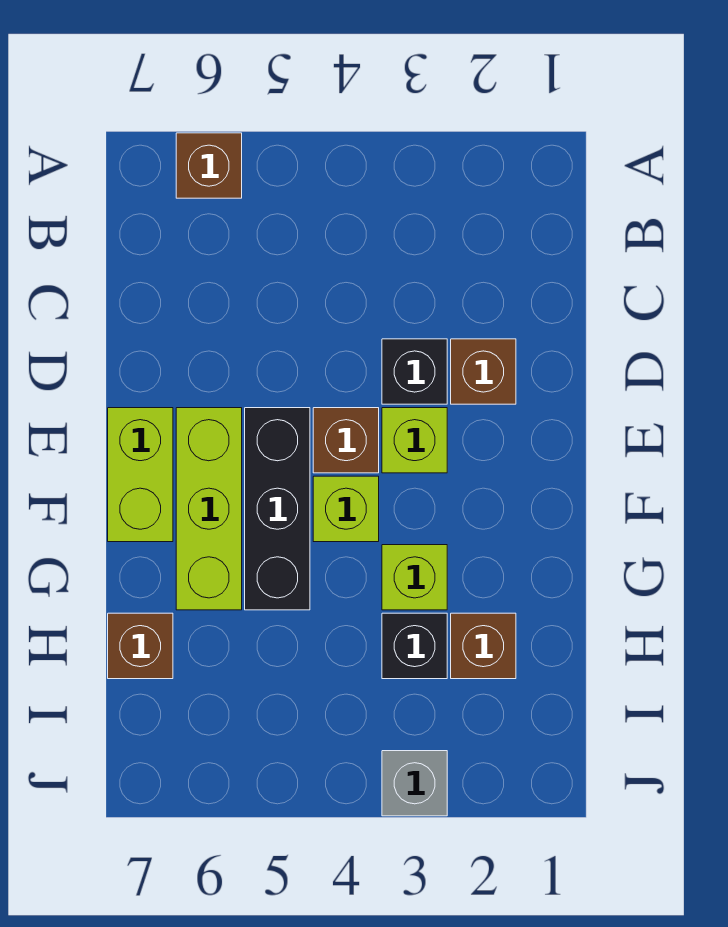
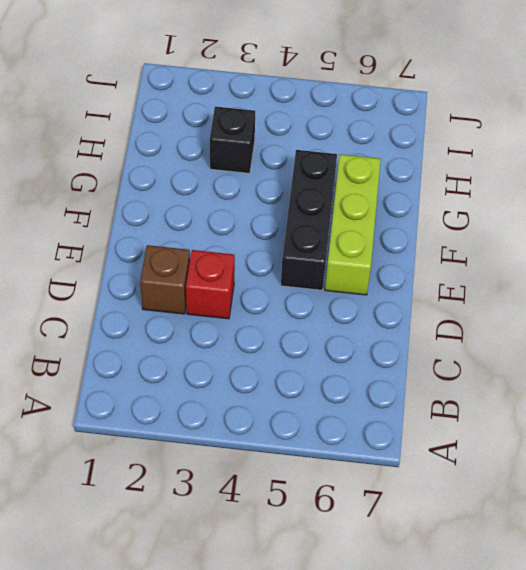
red brick D3 level 1 -> black brick D3 level 1
none -> brown brick A6 level 1
none -> lime brick E3 level 1
none -> brown brick E4 level 1

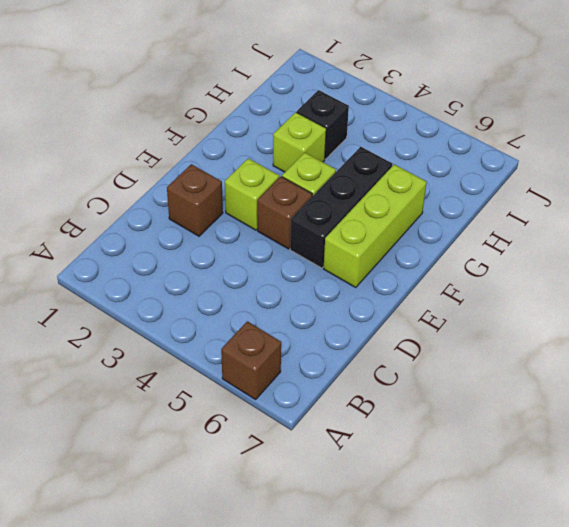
none -> black brick D3 level 1
none -> lime brick E7:F7 level 1
none -> brown brick H2 level 1

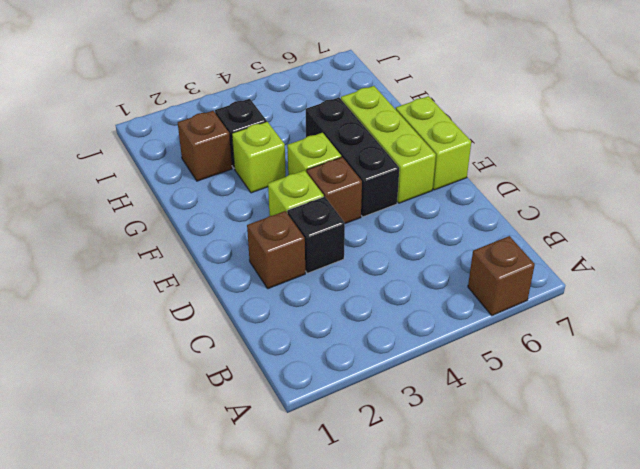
none -> brown brick H7 level 1
none -> grey brick J3 level 1

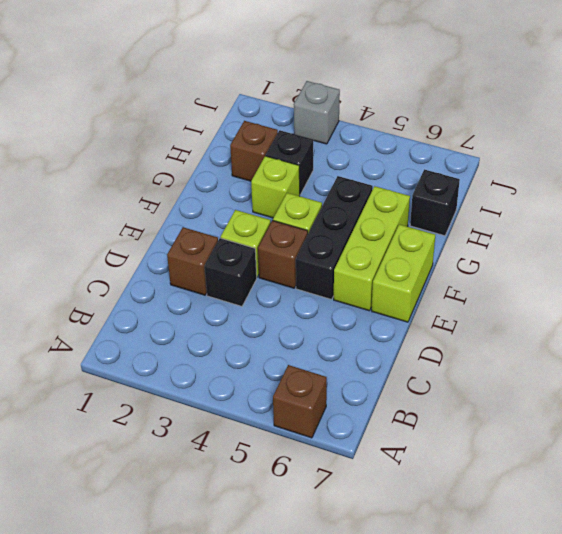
black brick H7 level 1 -> brown brick H7 level 1

